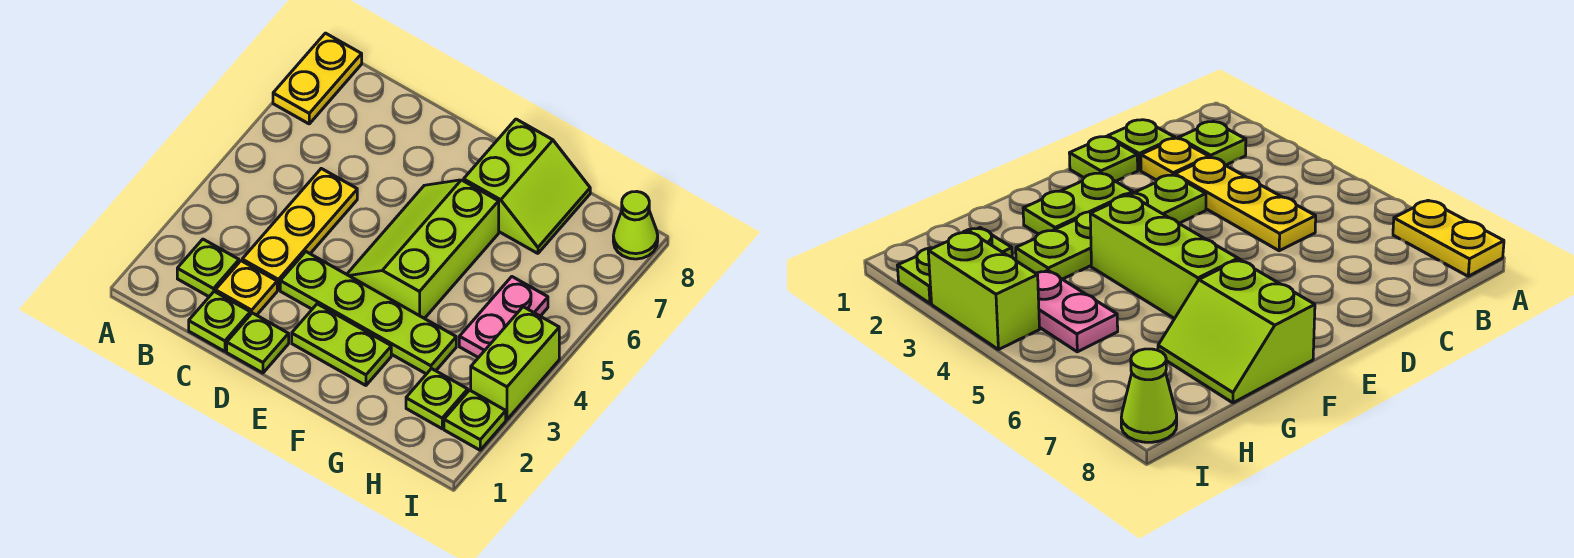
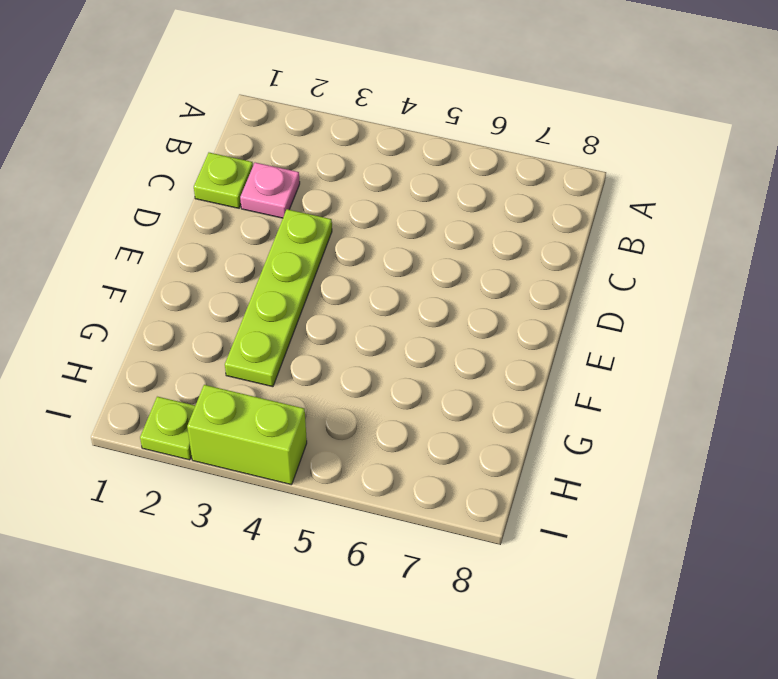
pink plate C2 level 1 -> yellow plate C2 level 1
none -> yellow plate A7:A8 level 1
none -> lime plate B2 level 1
none -> yellow plate C3:C5 level 1

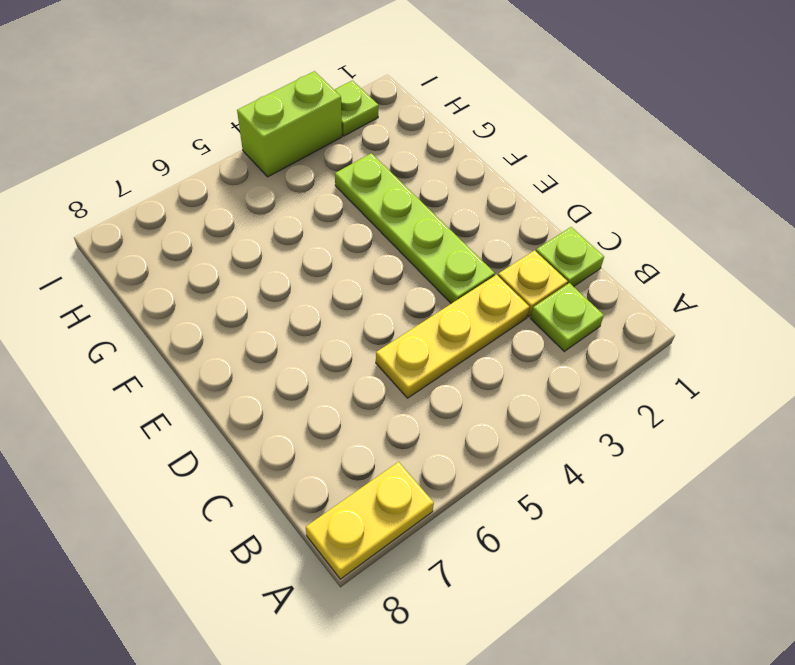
none -> lime plate D1 level 1
none -> lime plate E2:F2 level 1
none -> lime slope E4:F6 level 1 top F

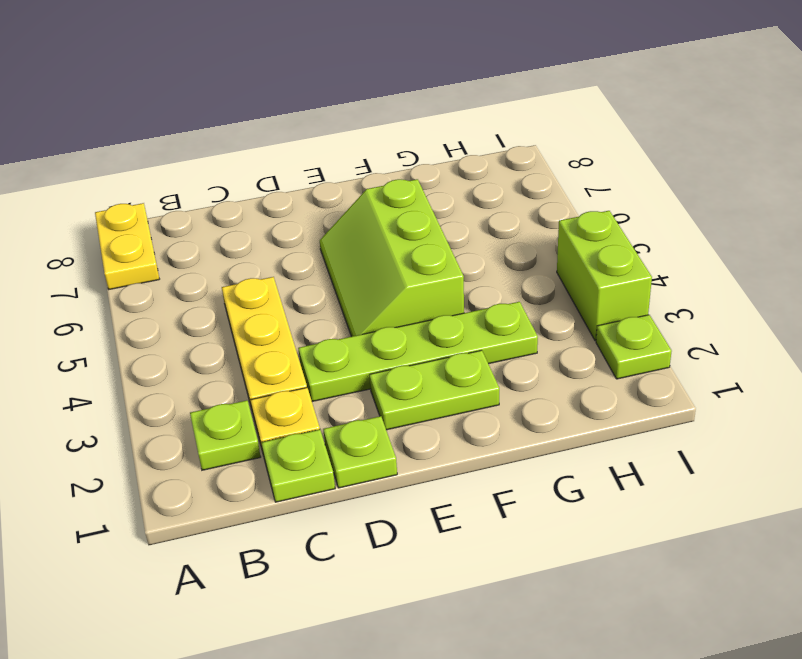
none -> lime slope F7:G8 level 1 top F
none -> lime plate H2 level 1
none -> pink plate H4:H5 level 1

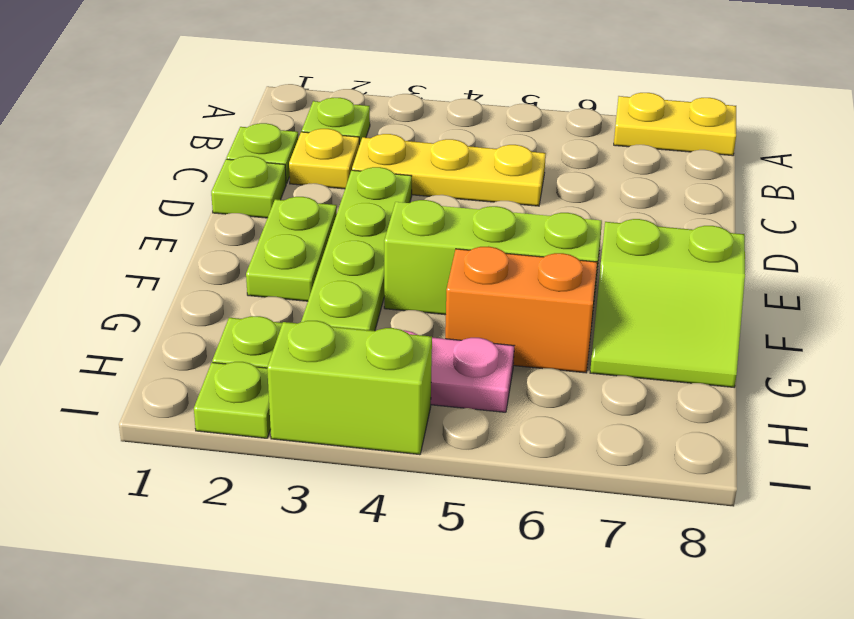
orange brick G5:G6 level 1 -> none
none -> lime cone I8 level 1

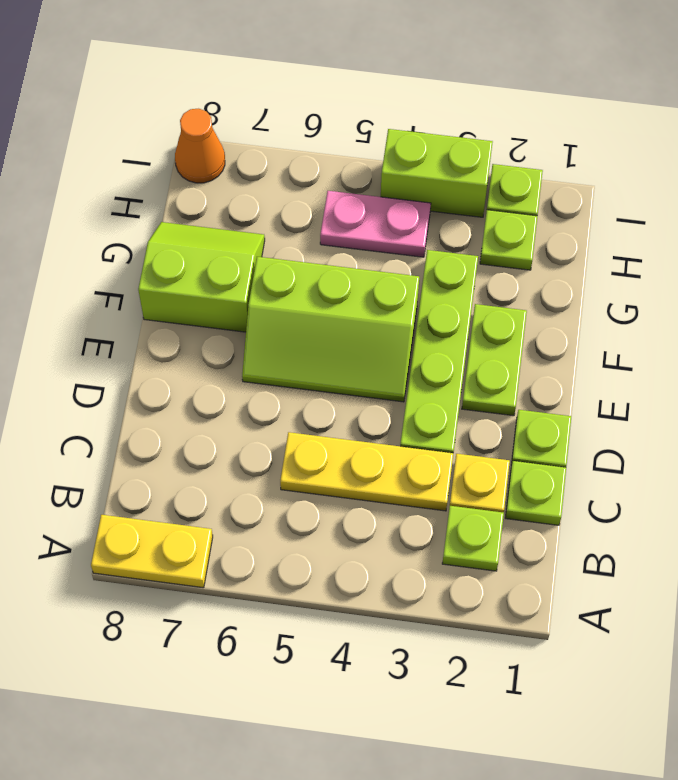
orange cone I8 level 1 -> lime cone I8 level 1

